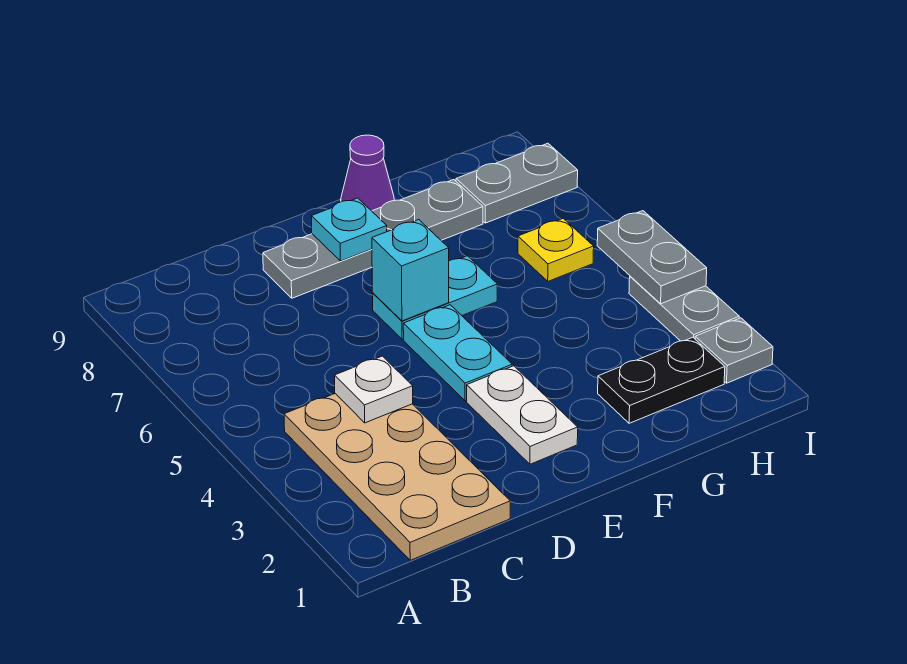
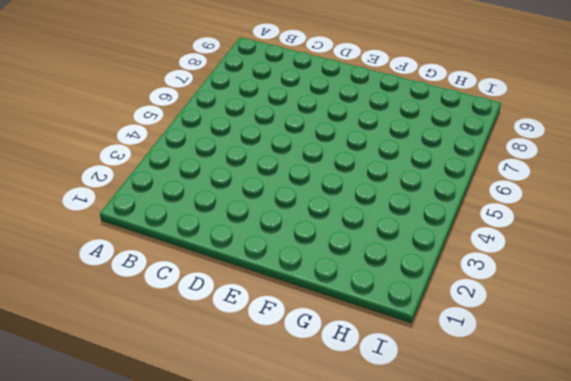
none -> tan plate B1:C4 level 1
none -> grey plate D8:G8 level 1
none -> white plate E2:E3 level 1

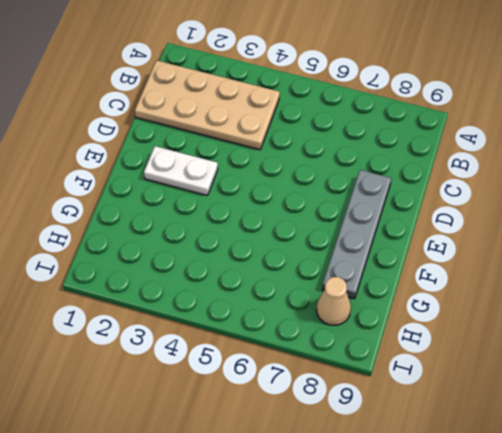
tan cone H8 level 1 -> grey plate H8:I8 level 1
none -> cyan plate E4:E5 level 1
none -> cyan plate E6:F6 level 1
none -> purple cone F9 level 1

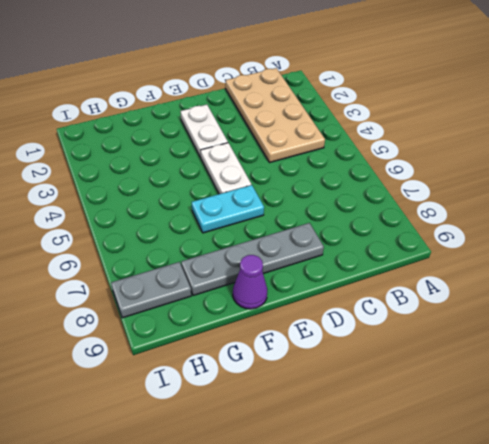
white plate E4:E5 level 1 -> cyan plate E4:E5 level 1
none -> black plate G2:H2 level 1
none -> yellow plate H6 level 1
none -> grey plate I2 level 1

